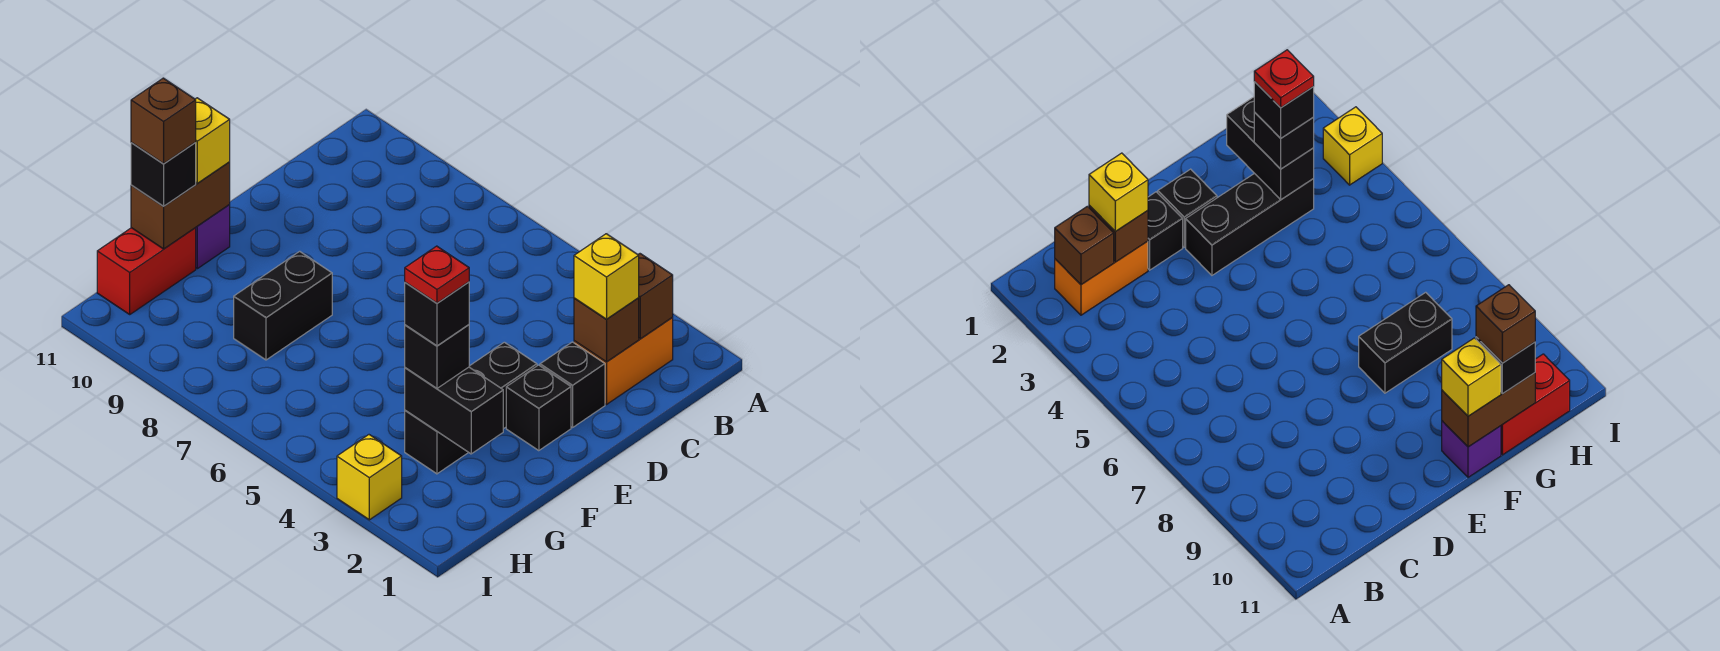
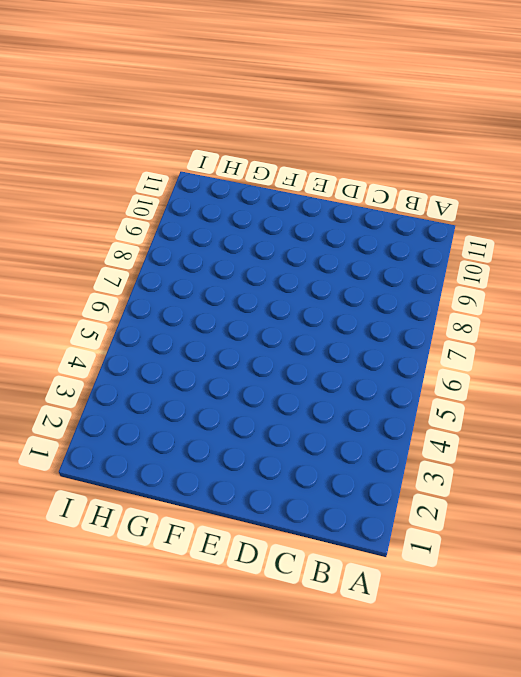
none -> orange brick B2:C2 level 1
none -> black brick D2 level 1
none -> black brick E2 level 1

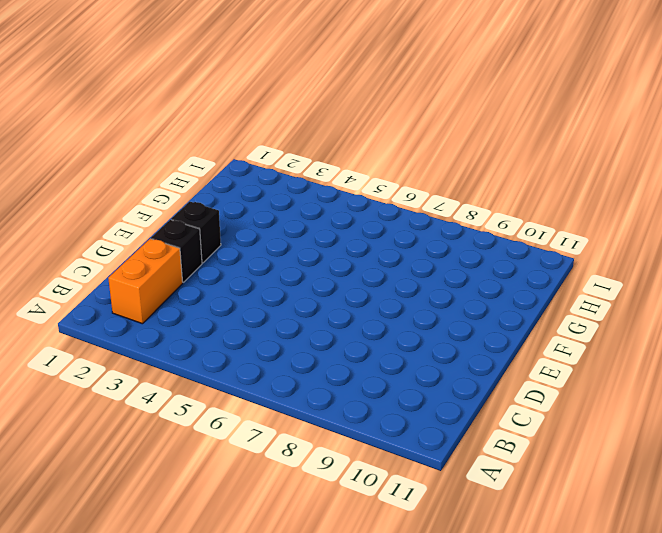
none -> black brick E3:G3 level 1
none -> black brick F8:G8 level 1
none -> purple brick F11 level 1

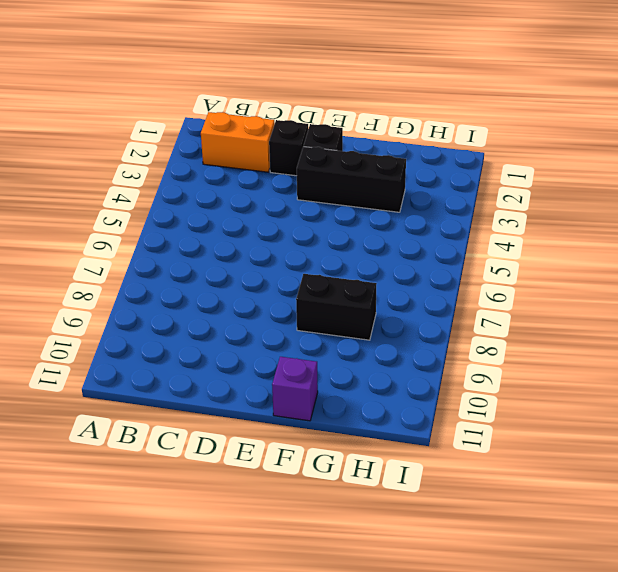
none -> red brick G11:H11 level 1
none -> yellow brick I3 level 1
none -> brown brick B2 level 2

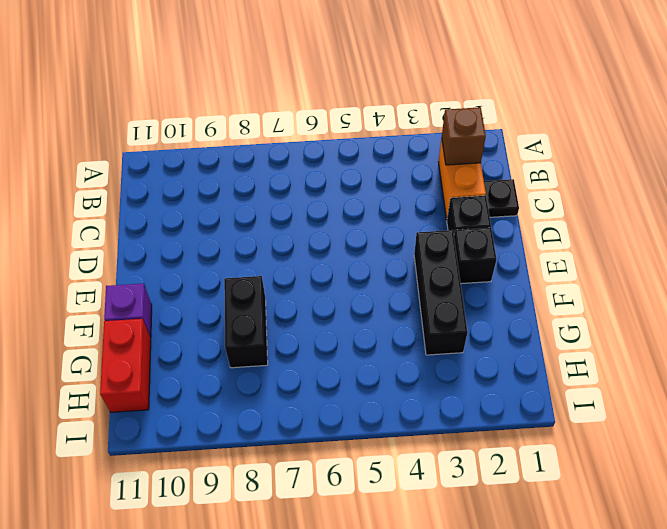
black plate C1 level 1 -> none
none -> yellow brick I3 level 1
none -> brown brick C2 level 2
none -> brown brick F11:G11 level 2

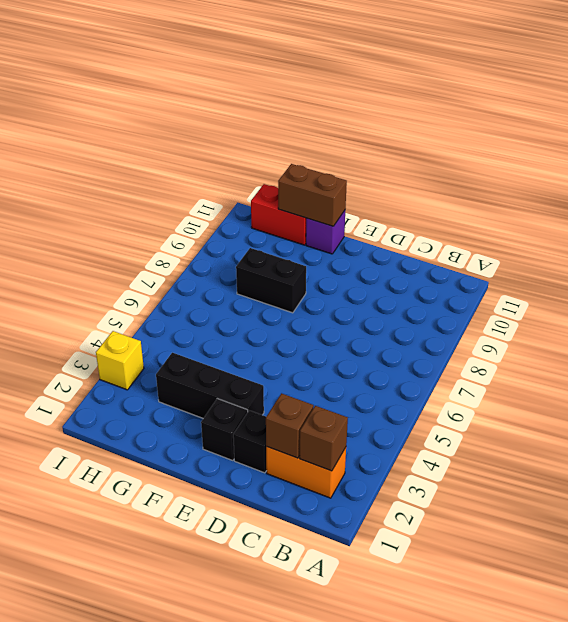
none -> black brick G2:G3 level 2
none -> yellow brick C2 level 3
none -> yellow brick F11 level 3

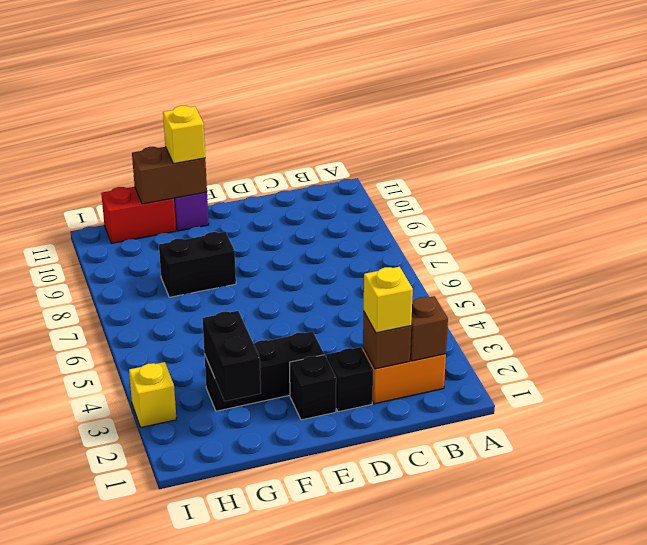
none -> black brick G3 level 3
none -> black brick G11 level 3
none -> black brick G3 level 4

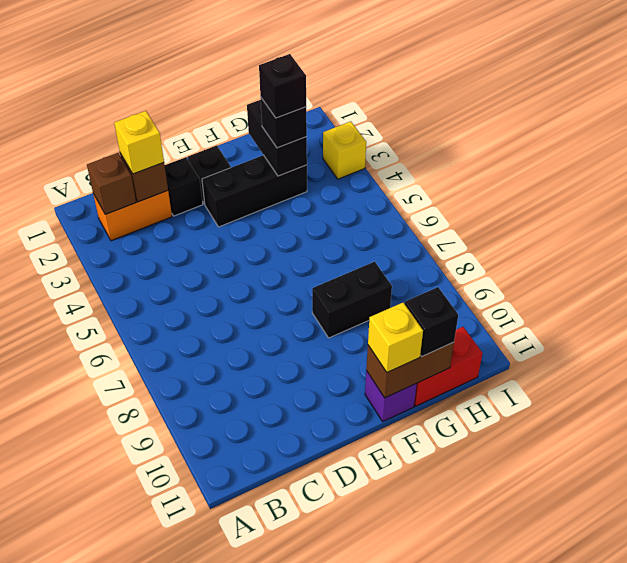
none -> brown brick G11 level 4
none -> red plate G3 level 5

